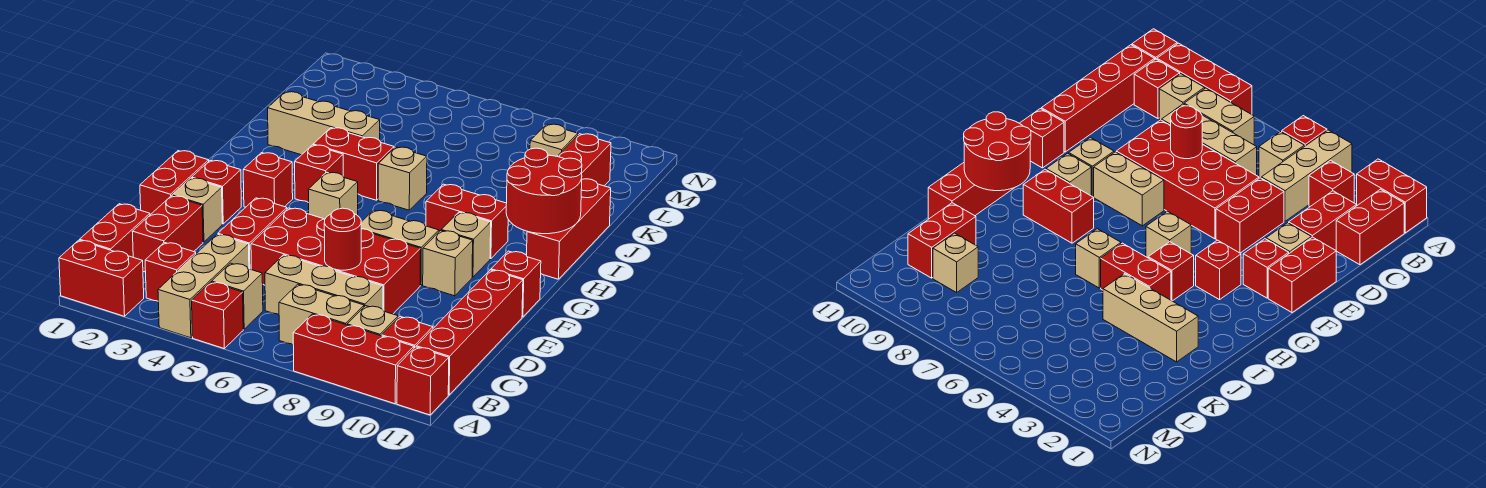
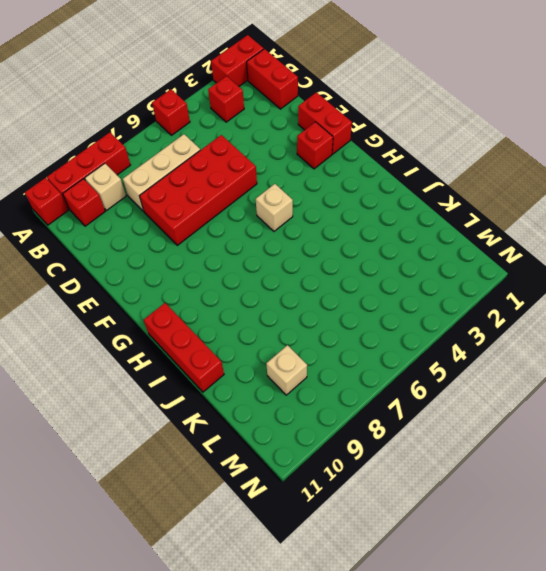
none -> tan brick A4:C4 level 1
none -> tan brick B5 level 1
none -> tan brick B7:B8 level 1
none -> red brick B11:E11 level 1

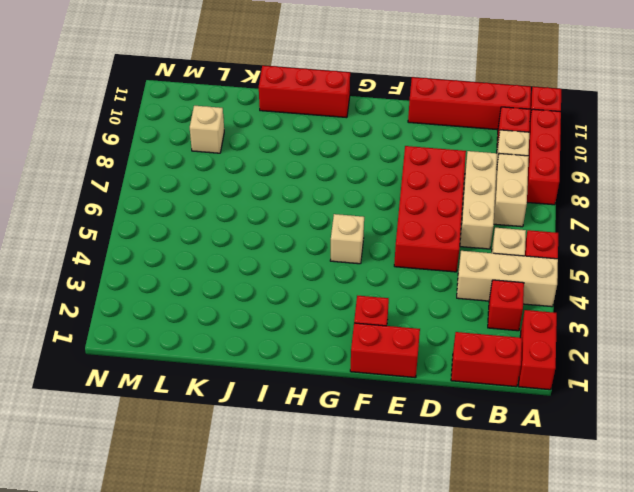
none -> red brick C2:D2 level 1
none -> red brick D4:E4 level 1
none -> tan brick E2 level 1
none -> tan brick F7:F8 level 1

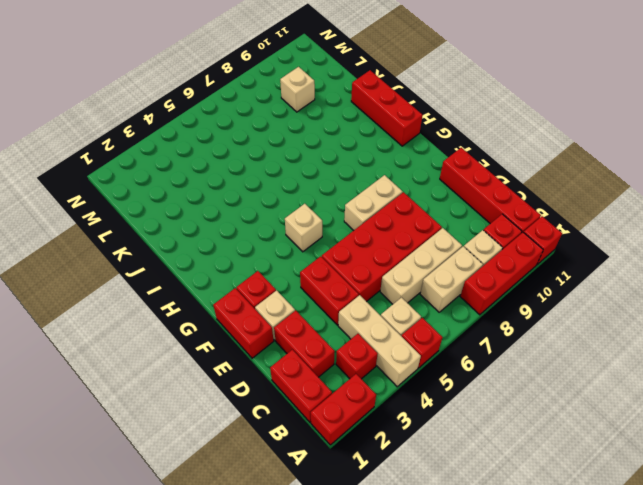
none -> tan brick F9 level 1
none -> red brick F11 level 1
none -> red brick G3 level 1
none -> tan brick G9 level 1

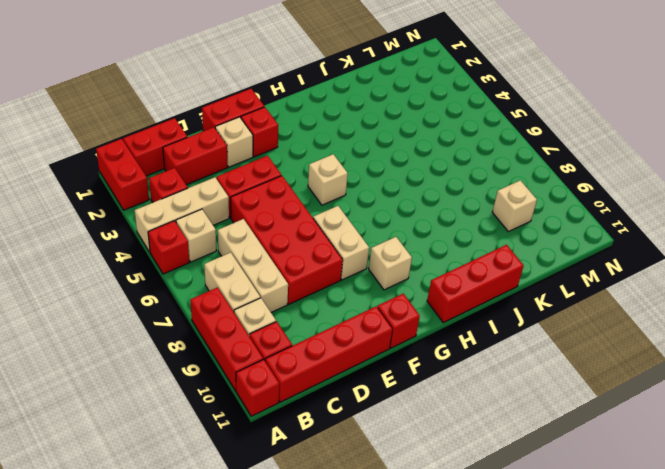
none -> tan brick F9 level 1
none -> red brick G3 level 1
none -> red brick H4 level 1
none -> red brick H8:H9 level 1

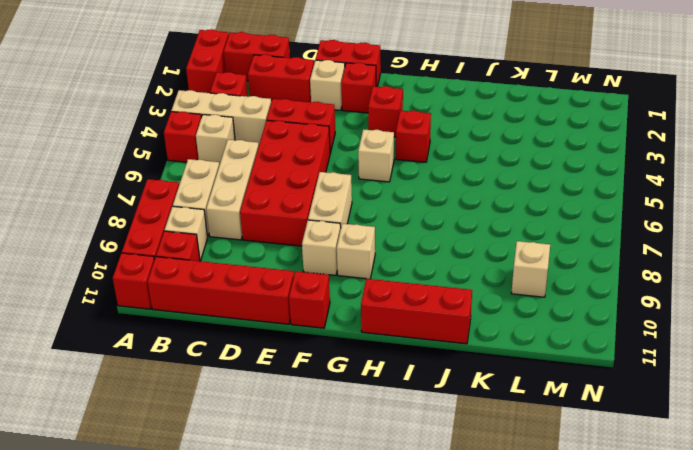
none -> red brick H8:H9 level 1
none -> red brick I4:I5 level 1
none -> tan brick I6 level 1
none -> tan brick J2:J4 level 1

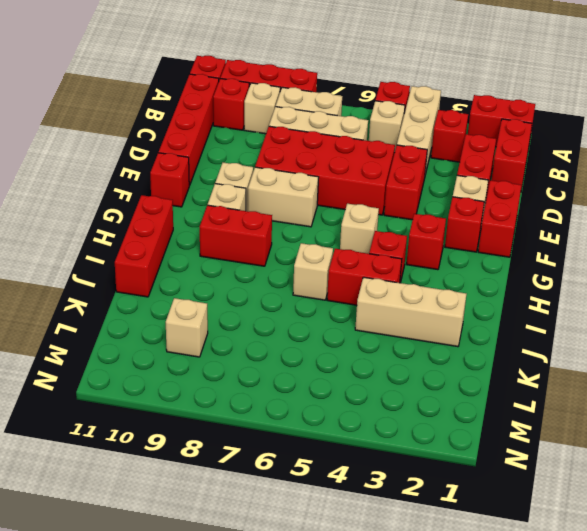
none -> red brick K10:L10 level 1
none -> red round brick D7 level 2
none -> red round brick H10:I11 level 2

